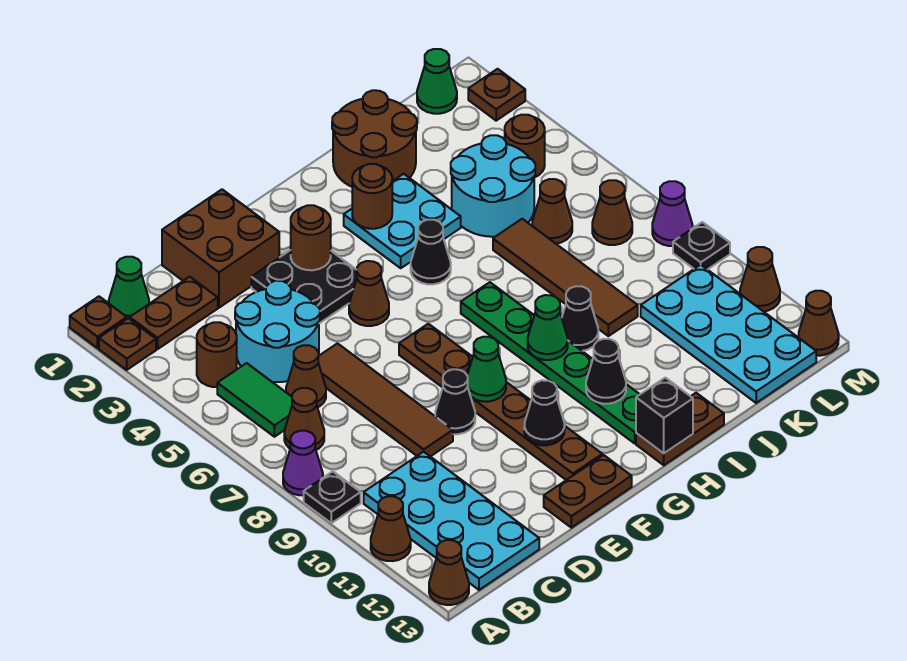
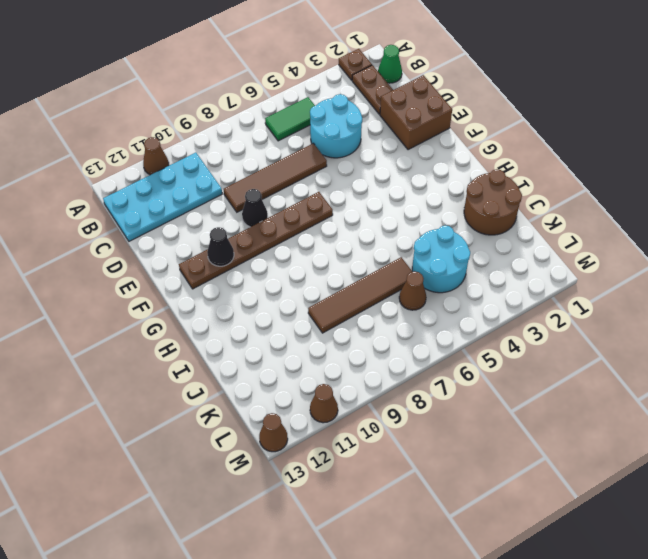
none -> brown plate A1 level 1
none -> purple cone A8 level 1
none -> black plate A9 level 1
none -> brown cone A13 level 1

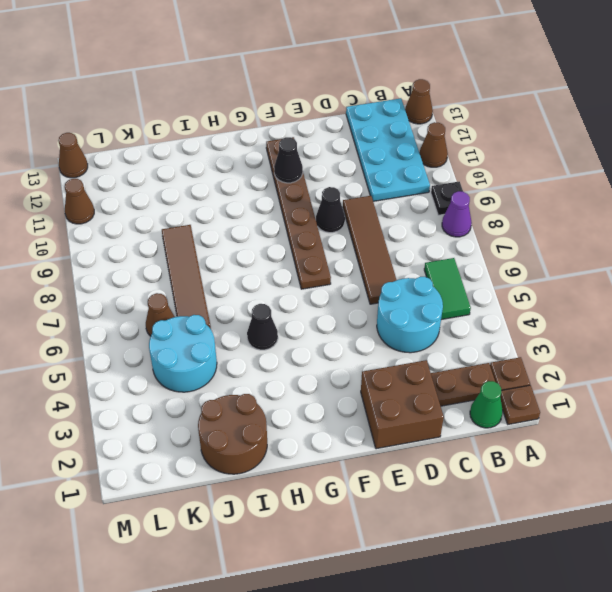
none -> brown round brick B4 level 1
none -> brown cone B7 level 1
none -> brown cone C6 level 1
none -> black plate E3:F4 level 1

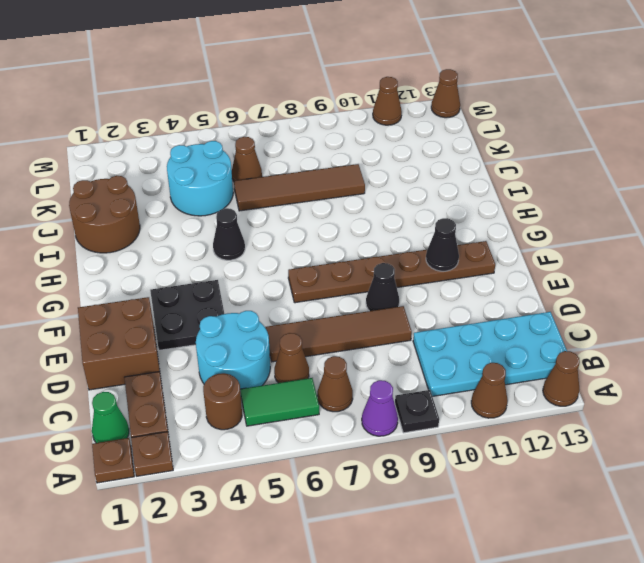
none -> brown plate E13:F13 level 1
none -> brown cone F5 level 1
none -> cyan plate H3:I4 level 1
none -> green plate H7:H12 level 1

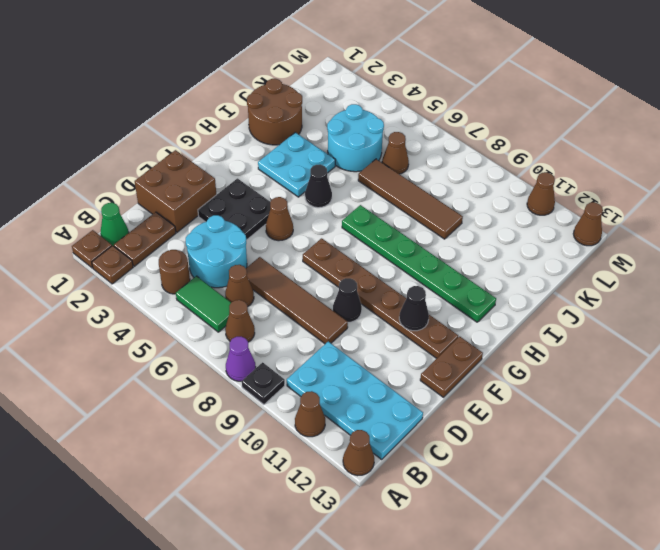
none -> brown plate H13:I13 level 1
none -> black cone I9 level 1
none -> cyan plate K10:L13 level 1
none -> green cone L1 level 1

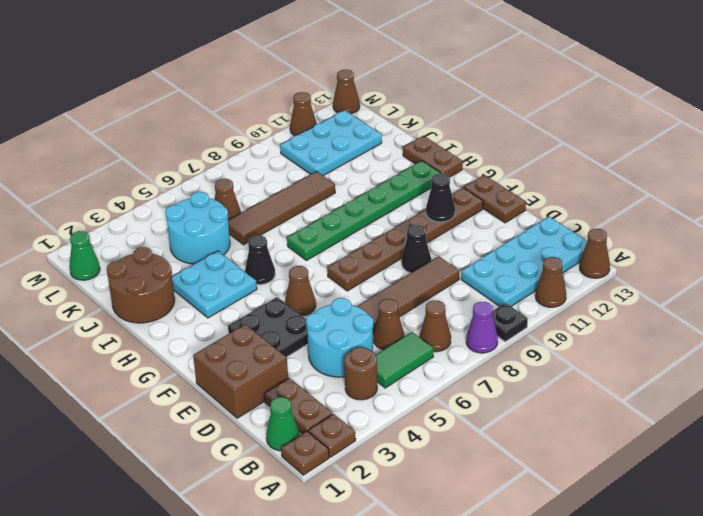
cyan plate K10:L12 level 1 -> cyan plate K10:L13 level 1
none -> black cone I9 level 1
none -> brown round brick L4 level 1
none -> brown cone L7 level 1
none -> brown plate M2 level 1

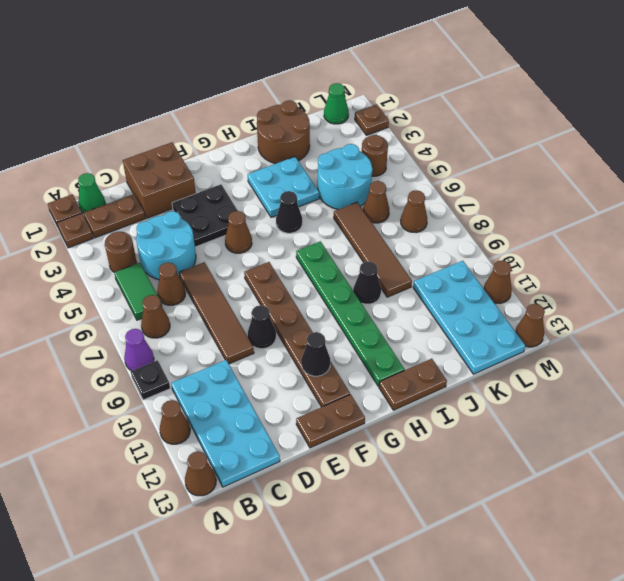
none -> purple cone M8 level 1
none -> black plate M9 level 1
none -> brown round brick F3 level 2
none -> green cone F9 level 2

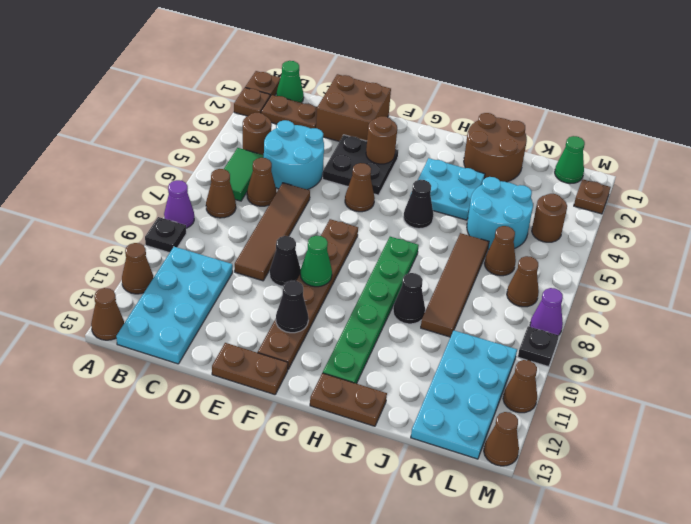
none -> brown round brick H3 level 2
none -> green cone H9 level 2
none -> black cone H11 level 2
none -> black brick H13 level 2

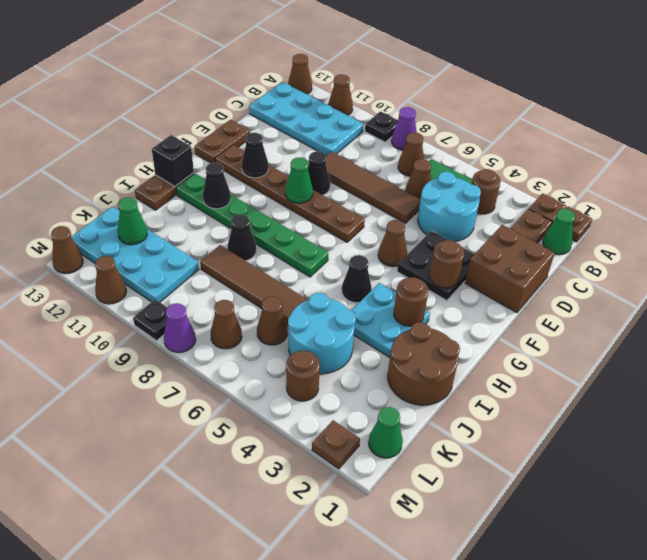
green cone K12 level 2 -> green cone H9 level 2

